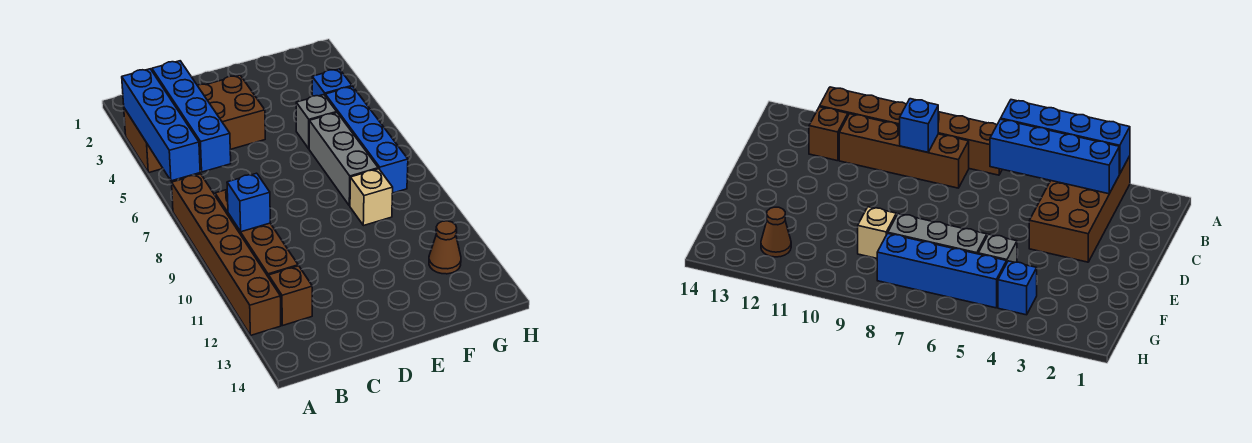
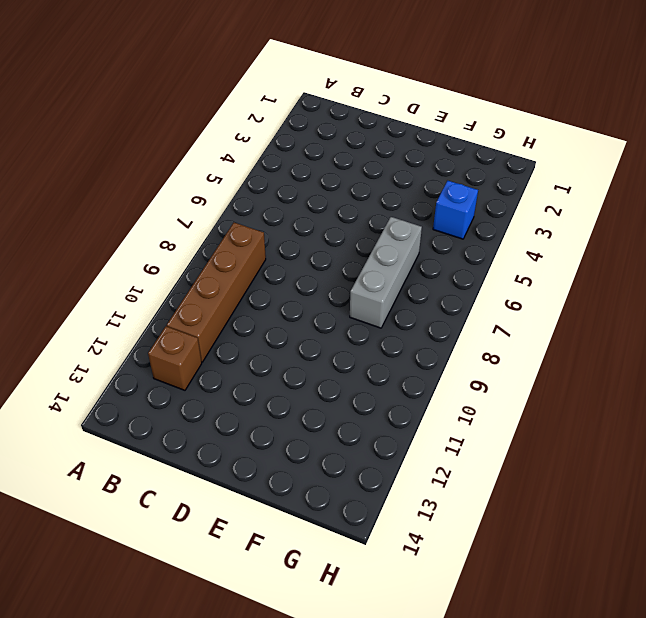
none -> brown brick A3:D4 level 1
none -> brown brick A7:A12 level 1
none -> grey brick F5 level 1

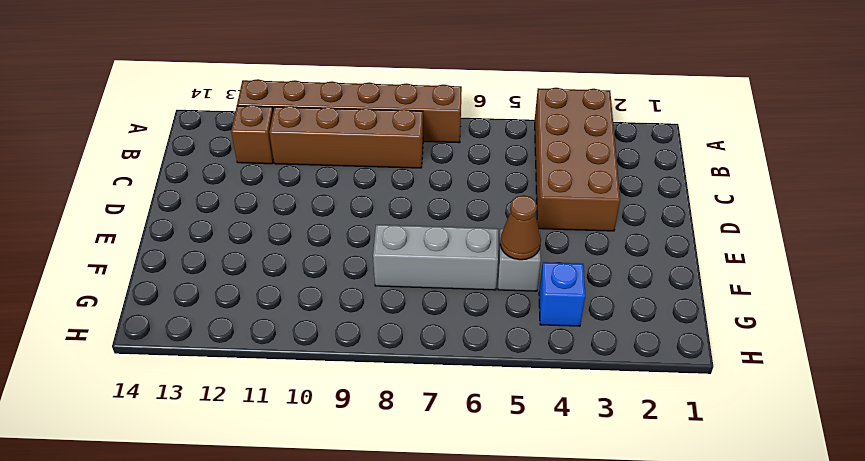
brown cone F5 level 2 -> brown cone G12 level 1
none -> tan brick F9 level 1
none -> blue brick G5:G8 level 1
none -> blue brick A3:A6 level 2

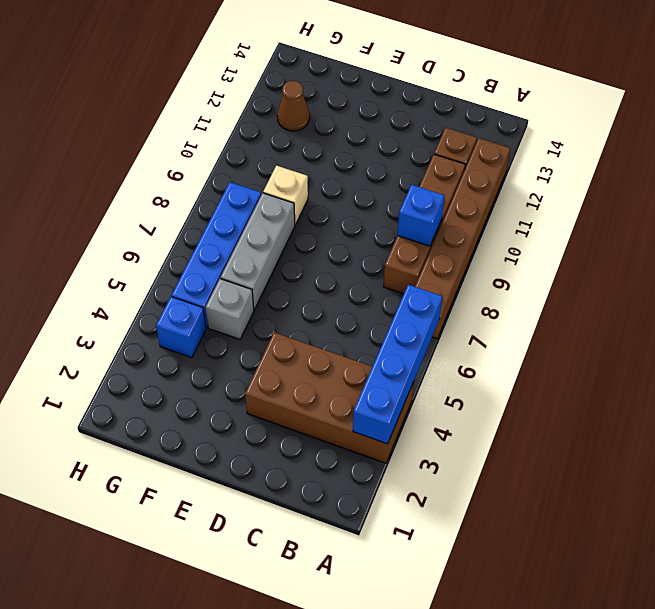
none -> blue brick B3:B6 level 2

